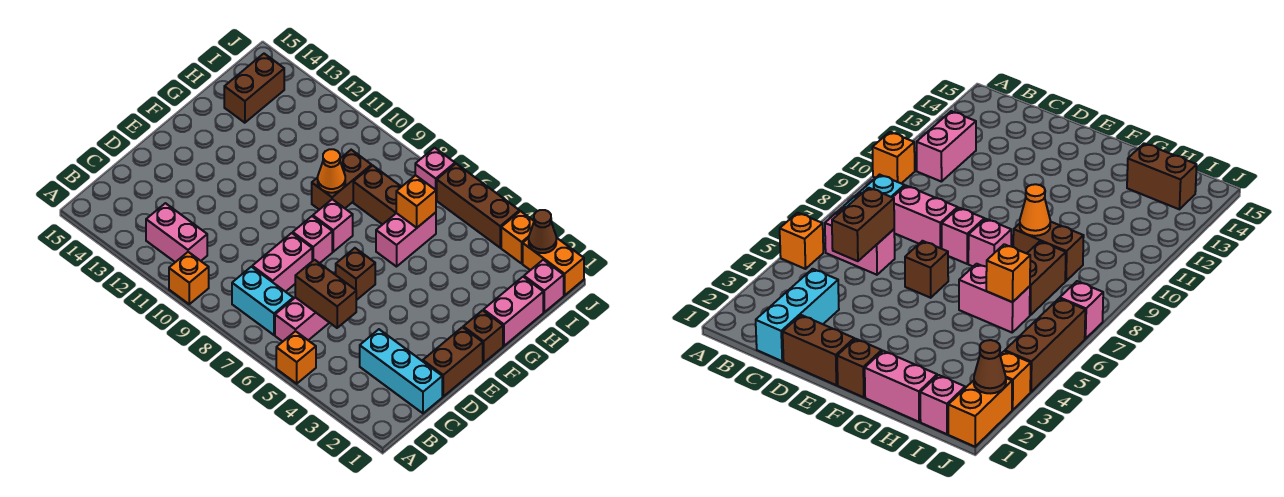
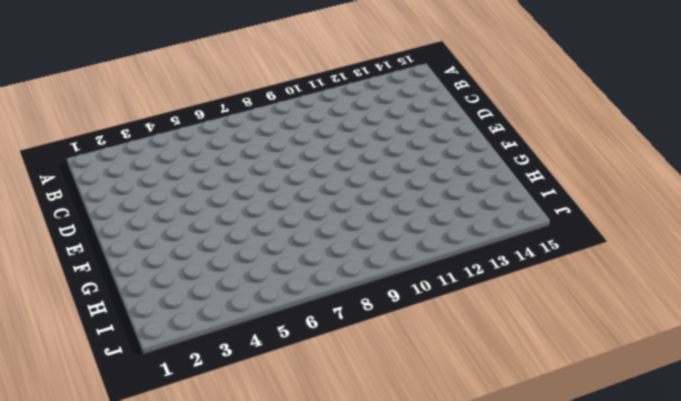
none -> orange brick A5 level 1
none -> orange brick A10 level 1
none -> pink brick B6:C6 level 1

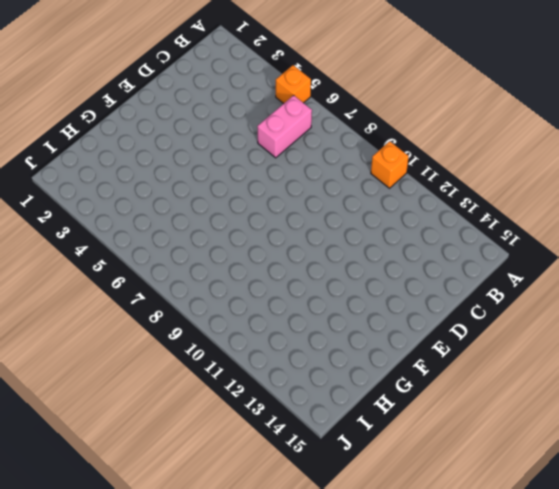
none -> cyan brick B7:B8 level 1
none -> pink brick B11:B12 level 1
none -> cyan brick C1:C3 level 1

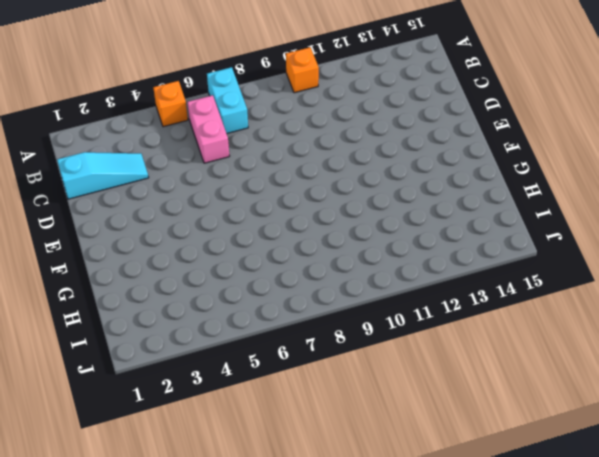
cyan brick A7:B7 level 1 -> cyan brick B7:B8 level 1
cyan slope C1:C3 level 1 top 1 -> cyan brick C1:C3 level 1
none -> pink brick B11:B12 level 1
none -> pink brick C8:D8 level 1
none -> brown brick D1:E1 level 1

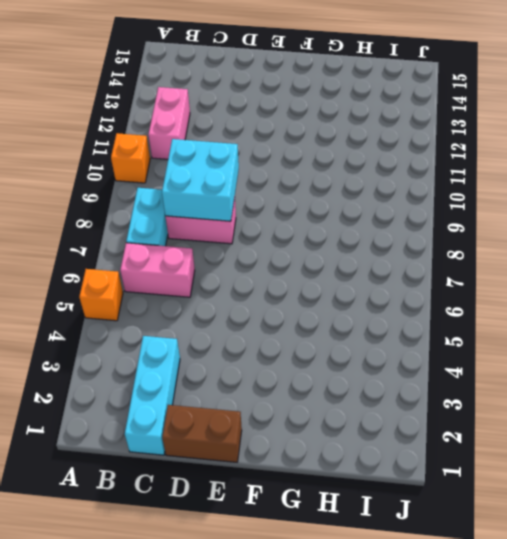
cyan brick C8:D9 level 2 -> none
none -> brown brick E6 level 1
none -> pink brick E8 level 1
none -> brown brick F1 level 1

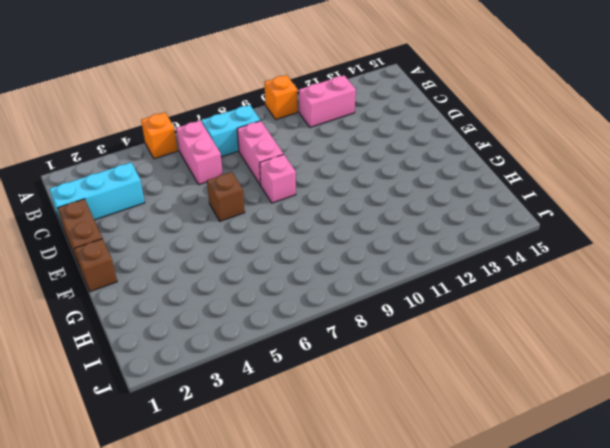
none -> pink brick F8 level 1
none -> pink brick G1:H1 level 1
none -> pink brick G6:H6 level 1

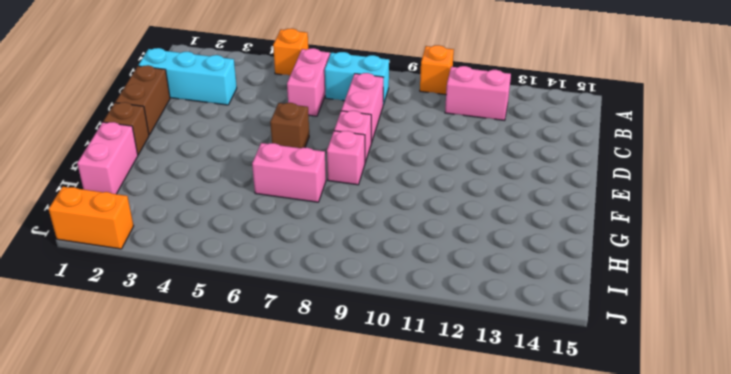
pink brick G6:G7 level 1 -> pink brick G6:H6 level 1
none -> brown brick G9:H9 level 1
none -> brown brick H7:H8 level 1
none -> brown brick H14:I14 level 1

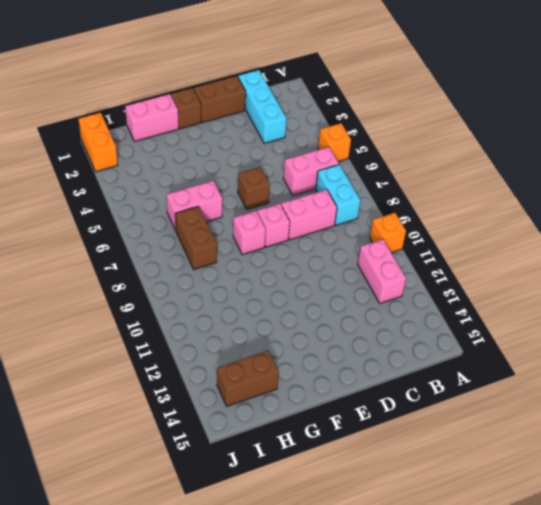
none -> brown brick G9:H9 level 1
none -> pink brick I1 level 1
none -> orange brick J3 level 1

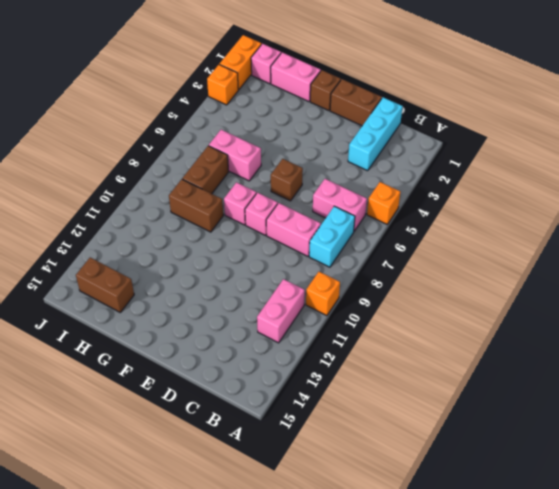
none -> brown brick J4:J6 level 1
none -> pink brick J7 level 1
none -> brown brick C5:C6 level 2

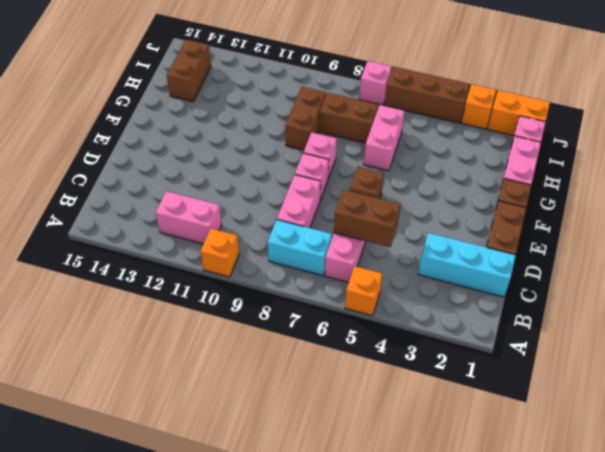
none -> orange cone G9 level 2
none -> orange brick H6 level 2
none -> brown cone J2 level 2

